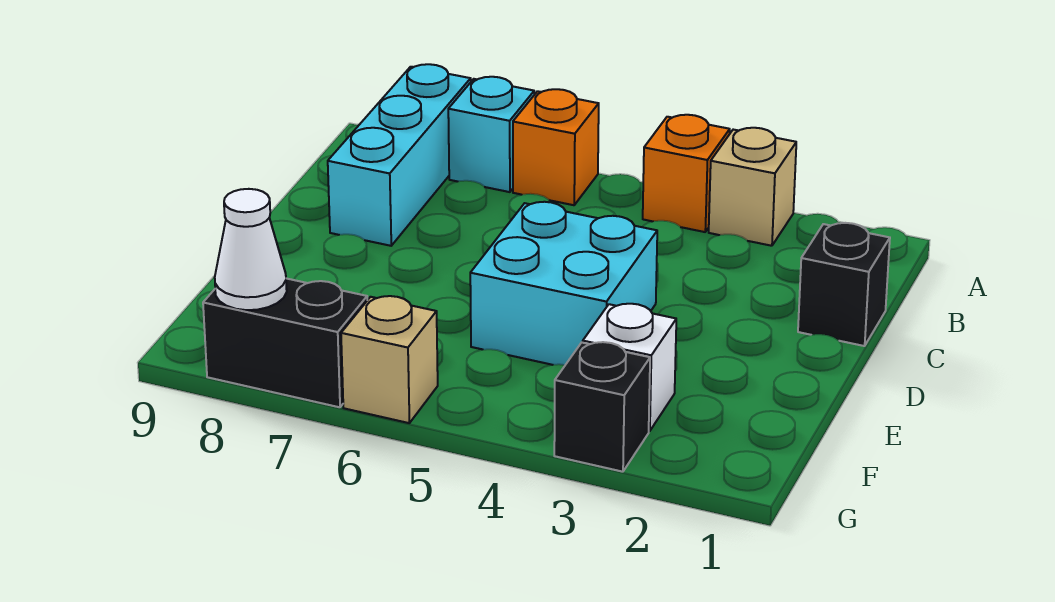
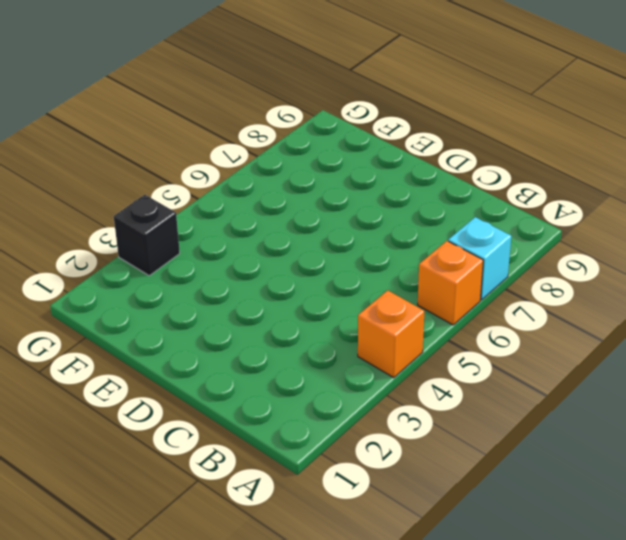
none -> tan brick A3 level 1
none -> cyan brick A8:C8 level 1
none -> black brick C1 level 1

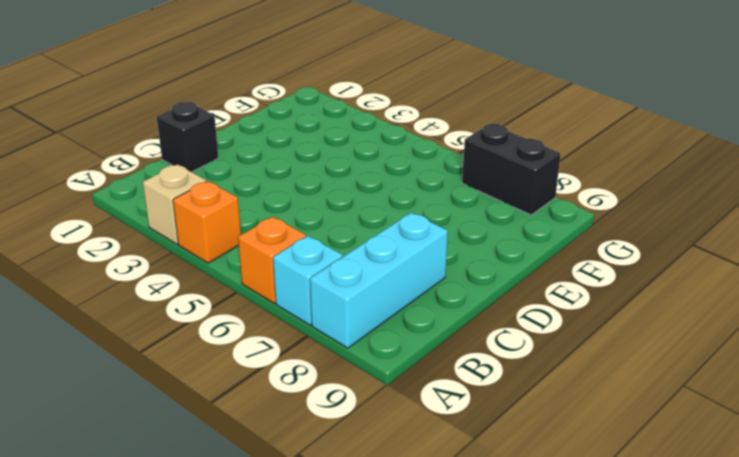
none -> cyan brick D4:E5 level 1
none -> white brick F3 level 1
none -> black brick G3 level 1

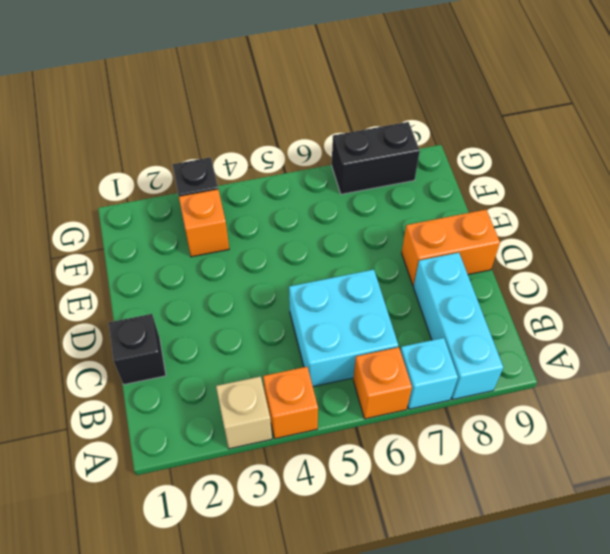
cyan brick B5:C6 level 1 -> cyan brick D4:E5 level 1
orange brick D8:D9 level 1 -> none
orange brick F3 level 1 -> white brick F3 level 1
none -> tan brick G6 level 1
none -> white cone G8 level 2

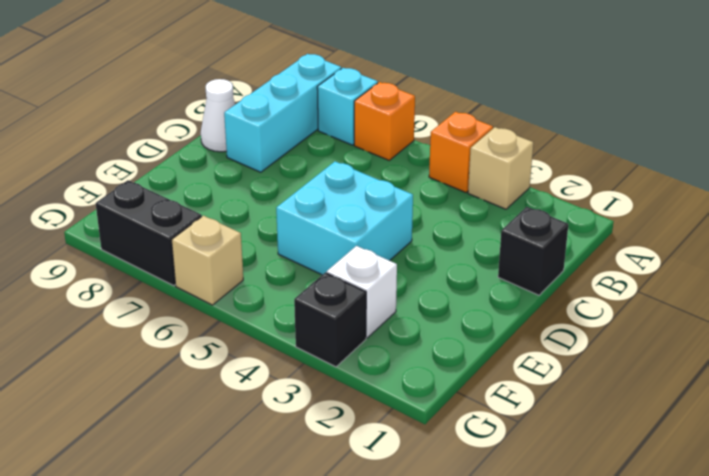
white cone C9 level 1 -> white cone G8 level 2

